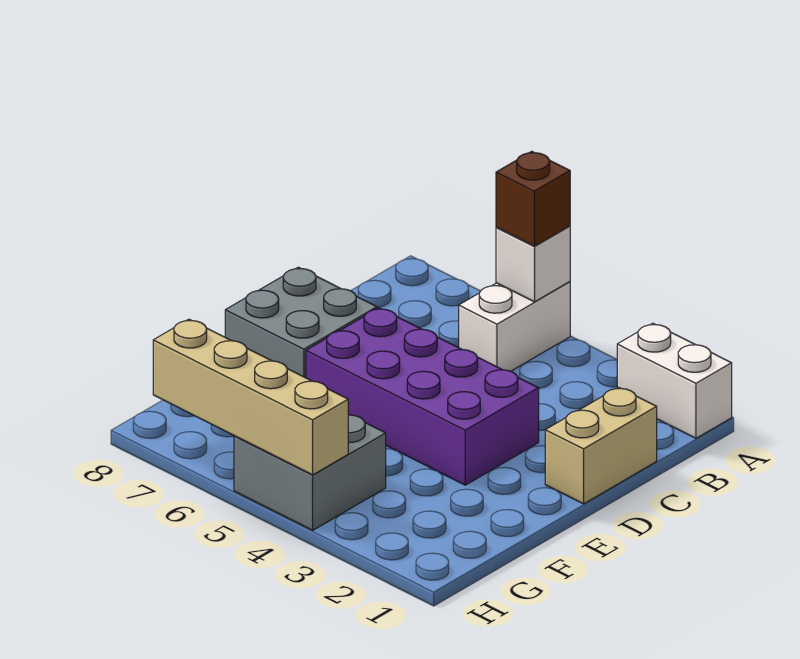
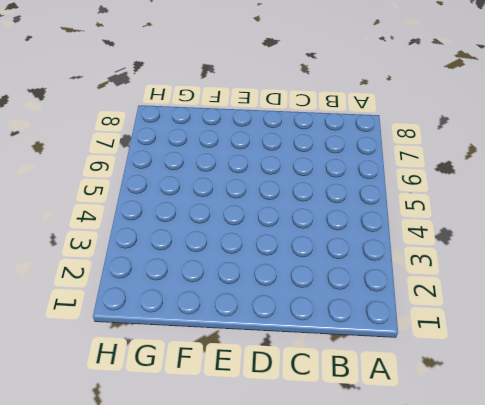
none -> white brick A1:A2 level 1
none -> white brick A5:B5 level 1

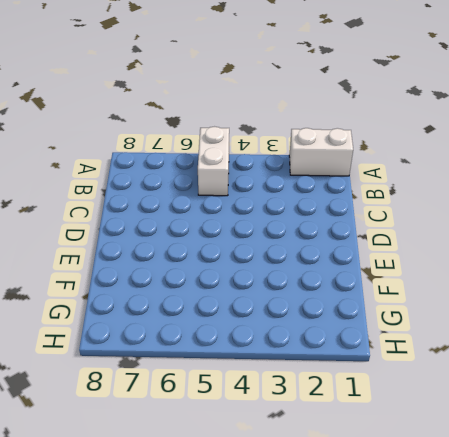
none -> tan brick C1:D1 level 1
none -> purple brick D3:E6 level 1

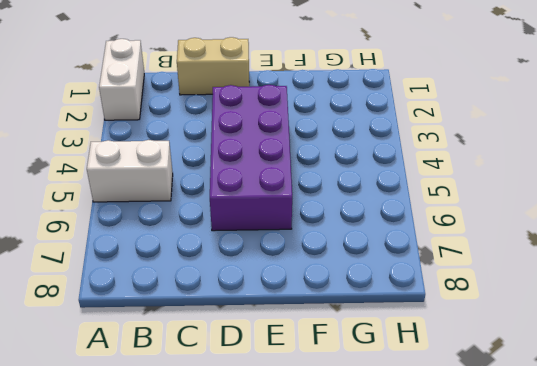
none -> grey brick D7:E8 level 1
none -> grey brick G4:H5 level 1

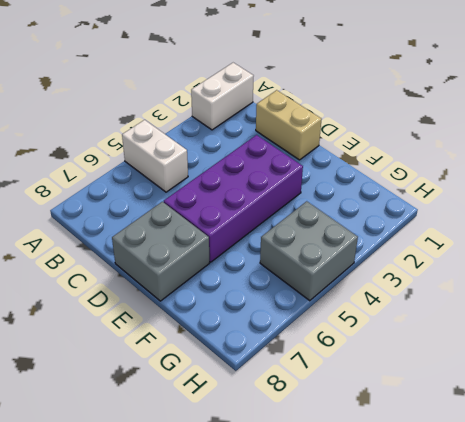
none -> white brick A5 level 2
none -> tan brick H4:H7 level 2

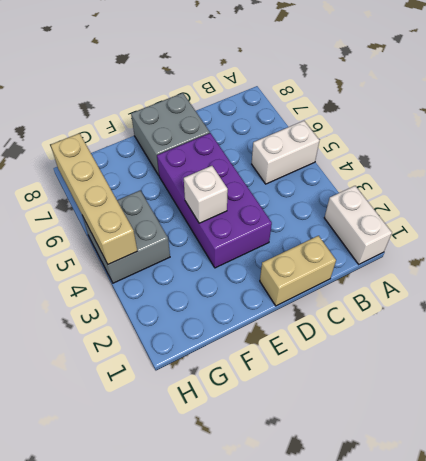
white brick E4 level 2 -> white brick A5 level 2
none -> brown brick A5 level 3

